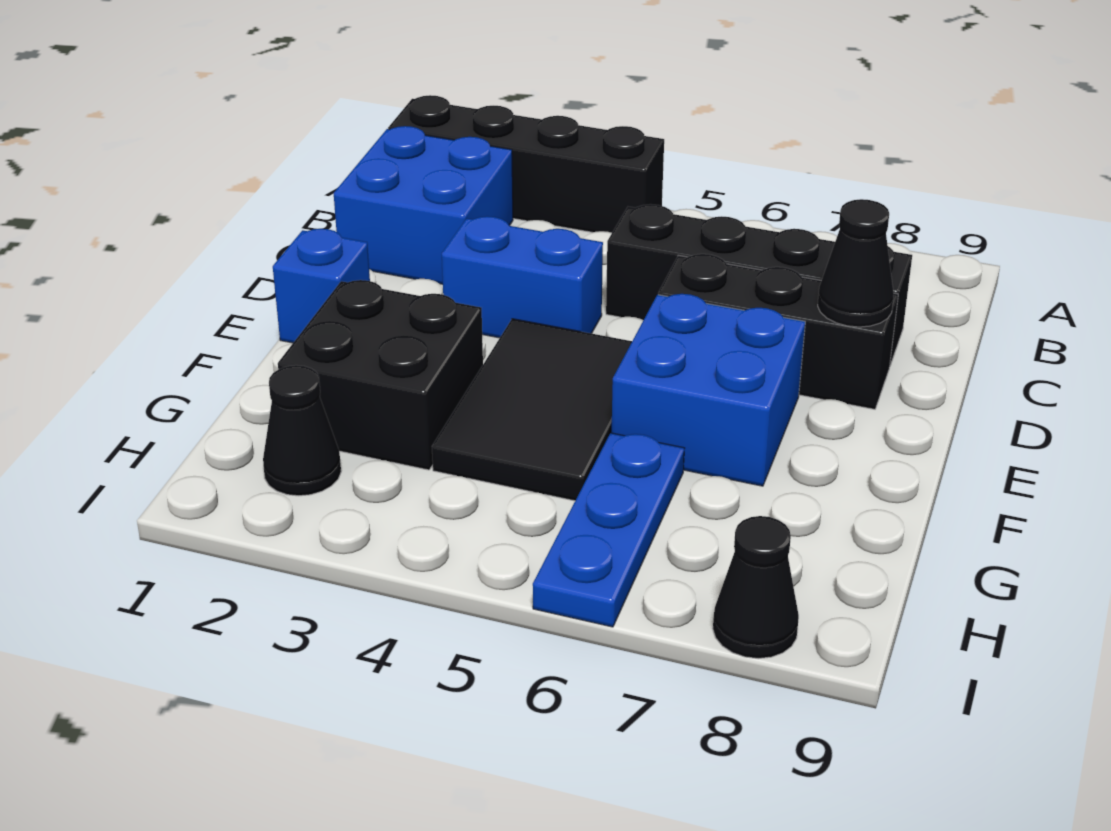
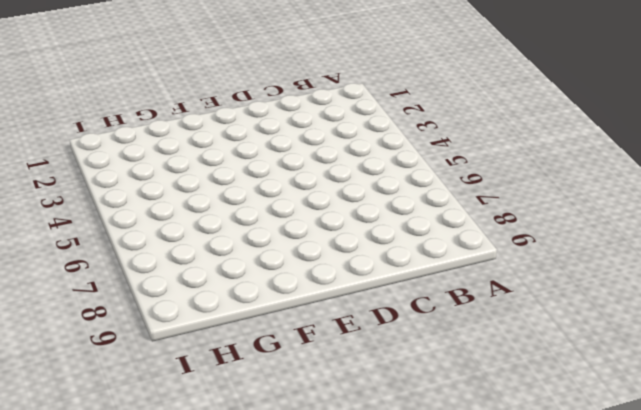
none -> black brick A1:A4 level 1
none -> blue brick B1:C2 level 1
none -> black brick C5:C8 level 1

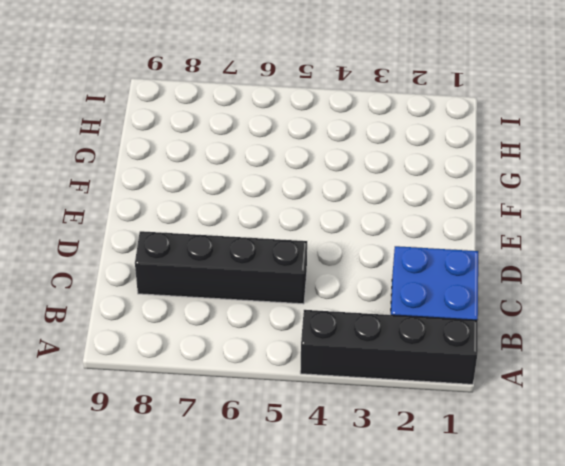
none -> blue brick D3:D4 level 1
none -> black brick D6:D8 level 1
none -> blue brick E1 level 1

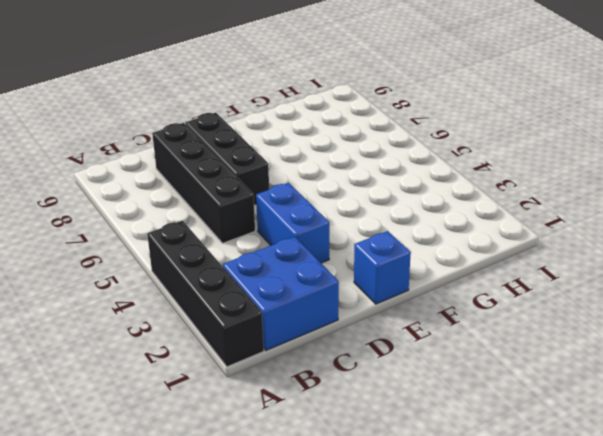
none -> black tile E4:G5 level 1
none -> blue brick E6:F7 level 1
none -> black brick F2:G3 level 1

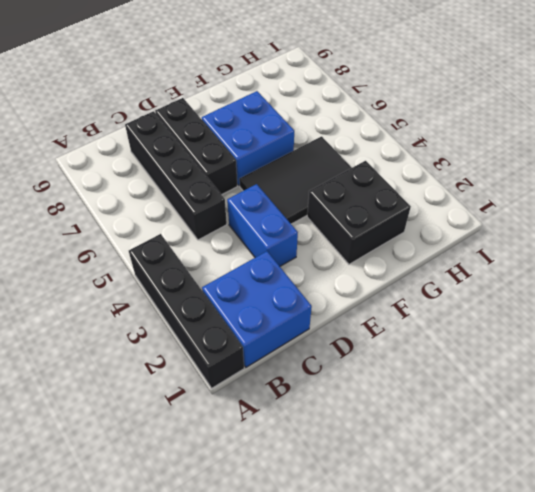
none -> blue brick E1 level 1
none -> blue plate G6:I6 level 1
none -> black cone H2 level 1

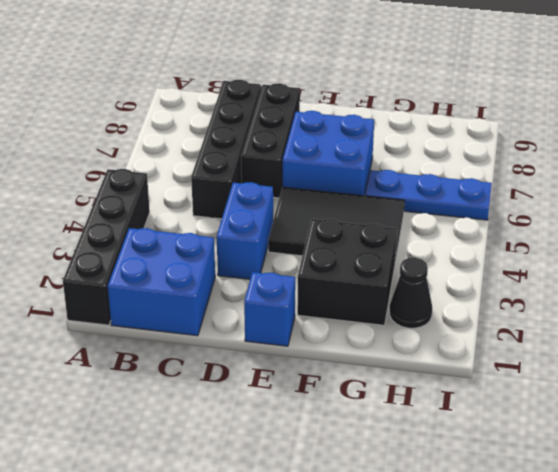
none -> black cone I8 level 1
none -> black cone D8 level 2

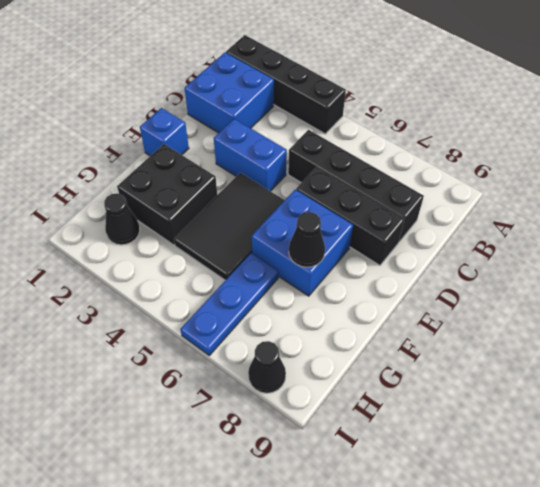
black cone F7 level 2 -> black cone D8 level 2

